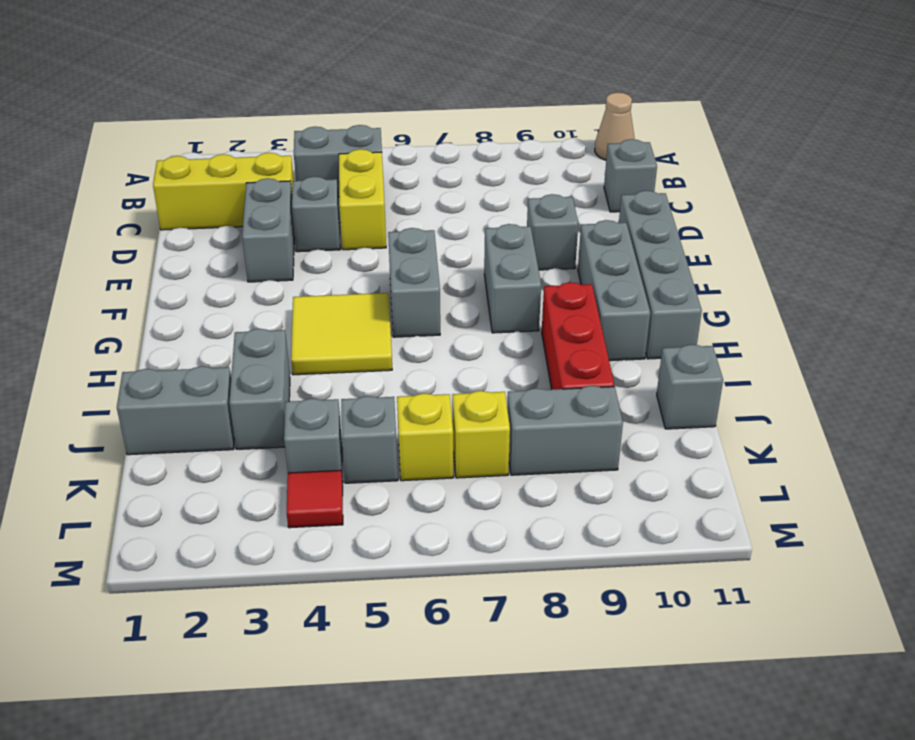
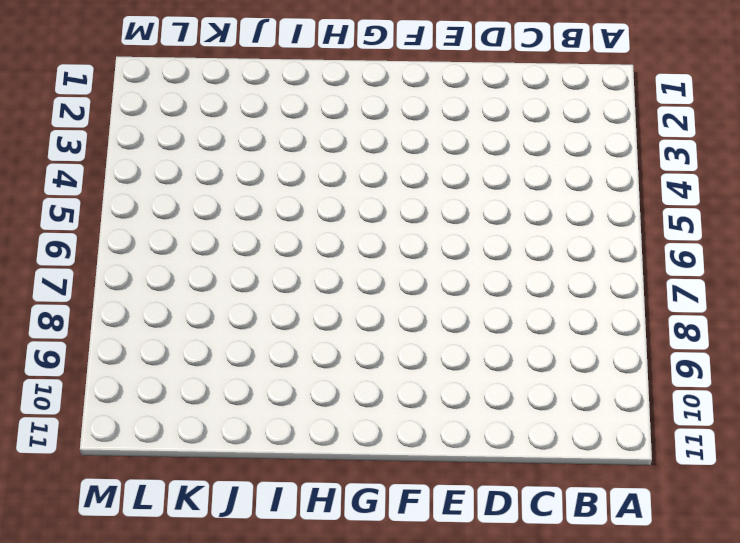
none -> tan cone A11 level 1
none -> grey brick B4:B5 level 1
none -> yellow brick C1:C3 level 1

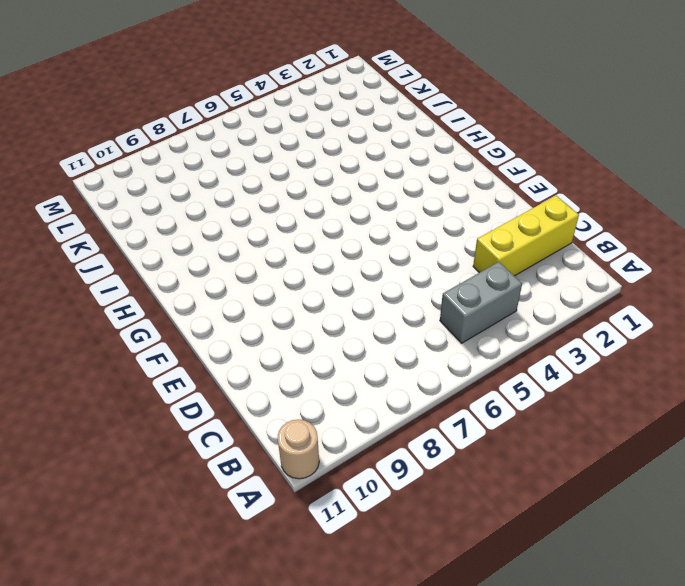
tan round brick A11 level 1 -> tan cone A11 level 1
none -> yellow brick C5:D5 level 1
none -> grey brick C11 level 1
none -> grey brick D3:E3 level 1

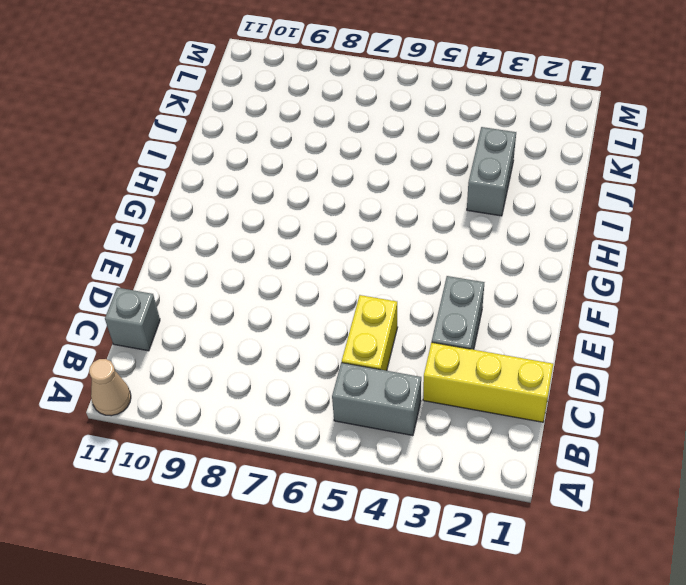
none -> grey brick D4 level 1
none -> grey brick E9 level 1
none -> grey brick E11:H11 level 1

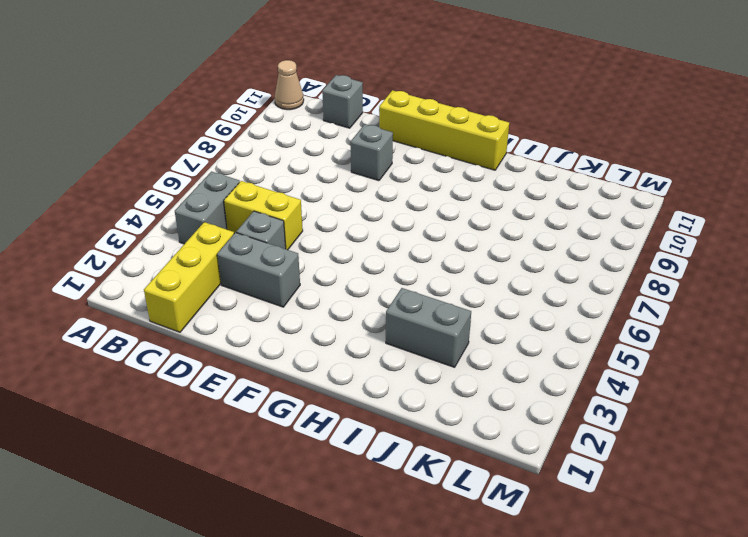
yellow brick E11:H11 level 1 -> grey brick E11:H11 level 1
none -> grey brick F6:G6 level 1
none -> grey brick F8:G8 level 1
none -> grey brick F10:H10 level 1

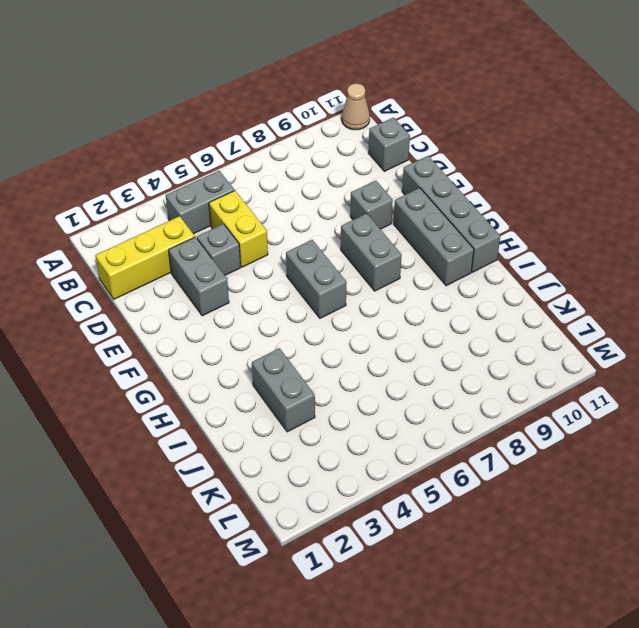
none -> yellow tile G4:H5 level 1
none -> red brick H9:J9 level 1
none -> grey brick J1:J2 level 1

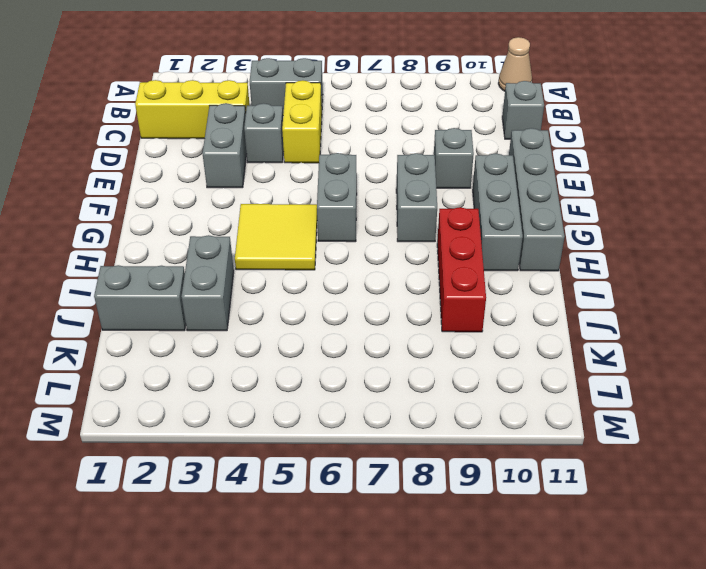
none -> grey brick J11 level 1
none -> grey brick K4 level 1
none -> grey brick K5 level 1

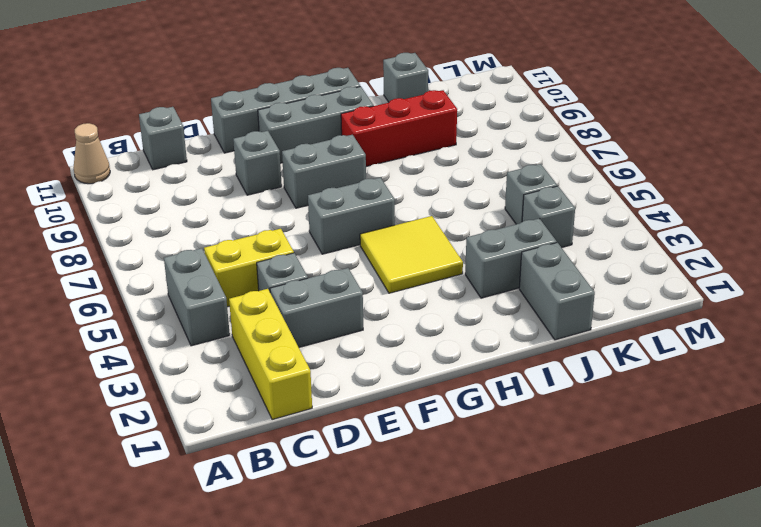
none -> yellow brick K6 level 1
none -> yellow brick K7 level 1
none -> grey brick K8:K9 level 1

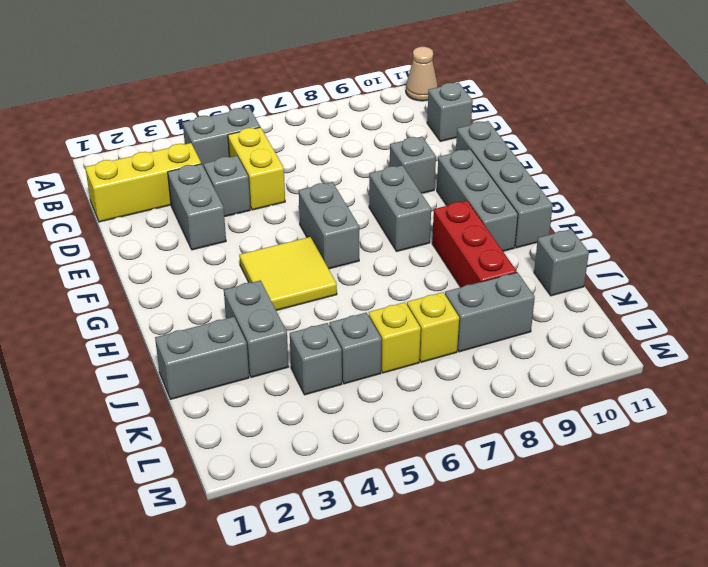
none -> red tile L4 level 1

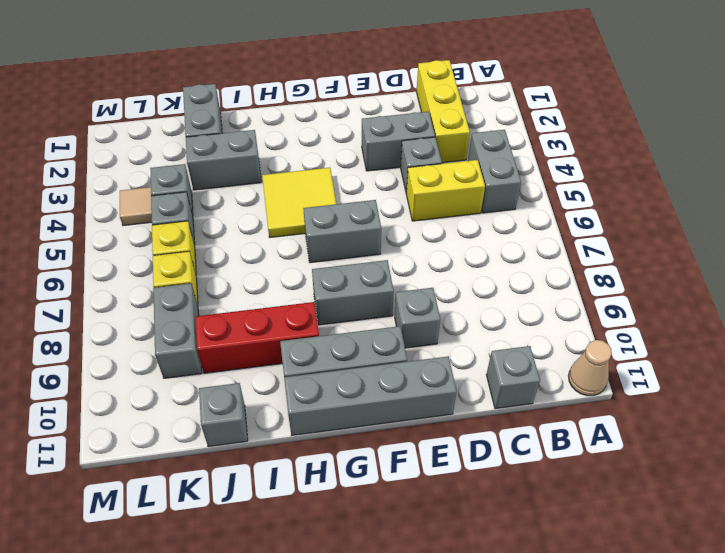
tan tile L4 level 1 -> red tile L4 level 1

